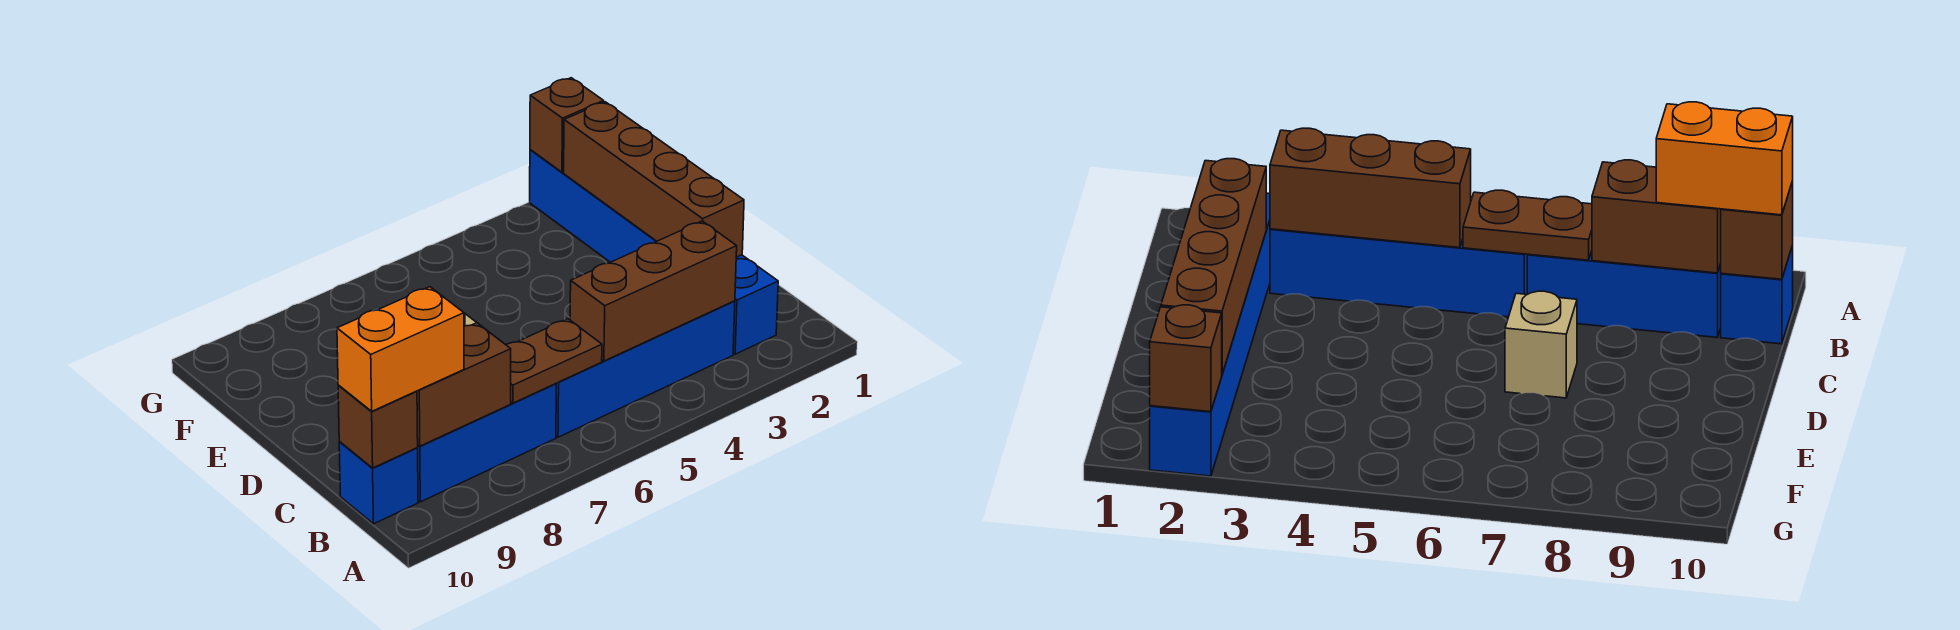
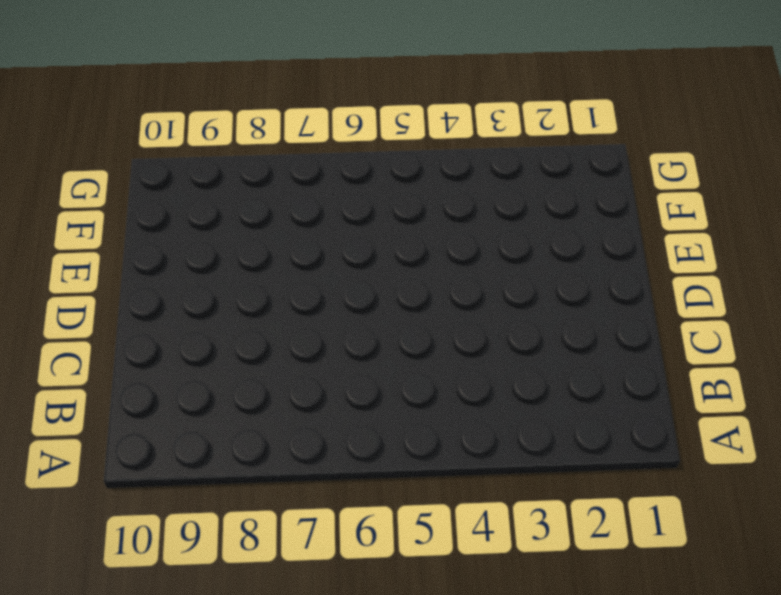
none -> blue brick B2:G2 level 1
none -> blue brick B3:B6 level 1
none -> blue brick B7:B9 level 1

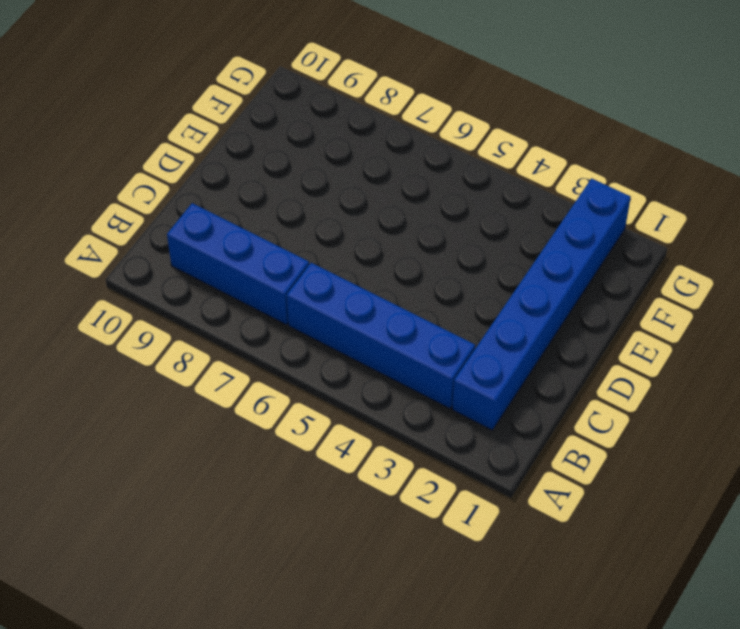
none -> blue brick B10 level 1
none -> tan brick D7 level 1
none -> brown brick B3:B5 level 2

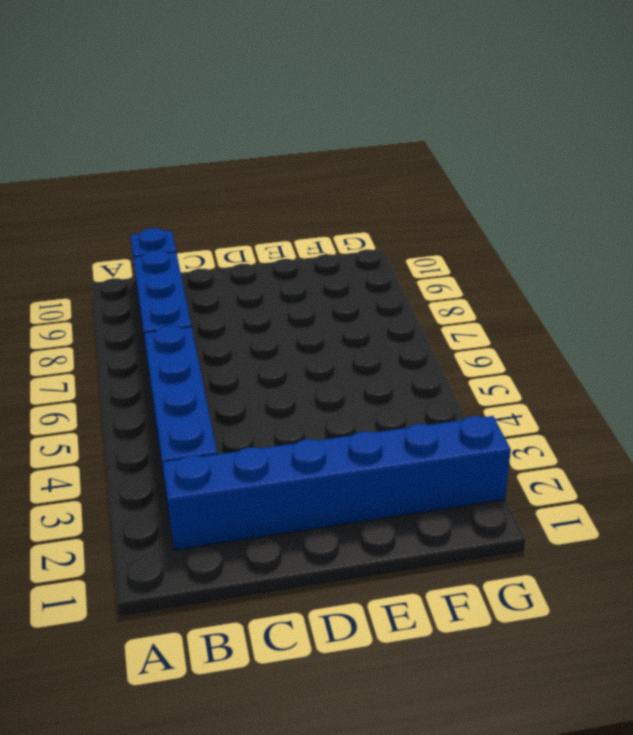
none -> tan brick D7 level 1
none -> brown brick B3:B5 level 2
none -> brown plate B6:B7 level 2

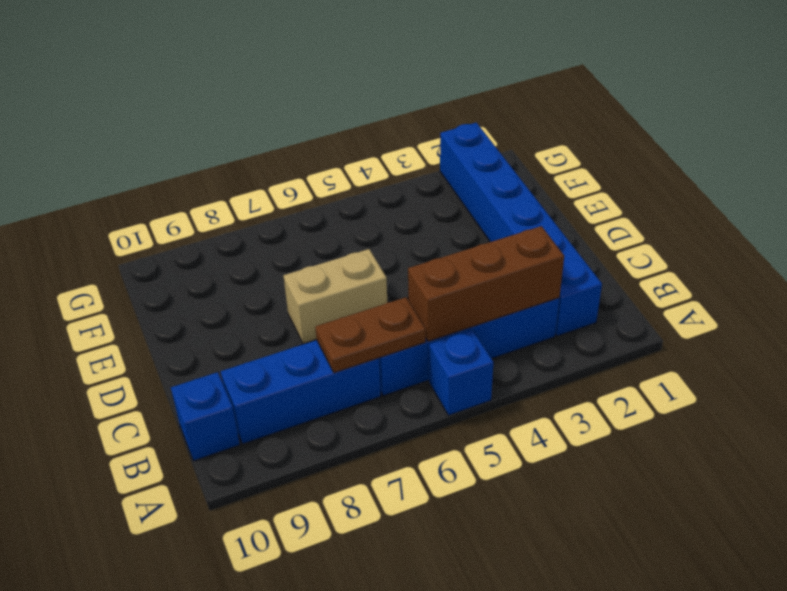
blue brick A5 level 1 -> none
tan brick D6:D7 level 1 -> tan brick D7 level 1
none -> brown brick B8:B9 level 2
none -> brown brick B10 level 2
none -> brown brick C2:F2 level 2

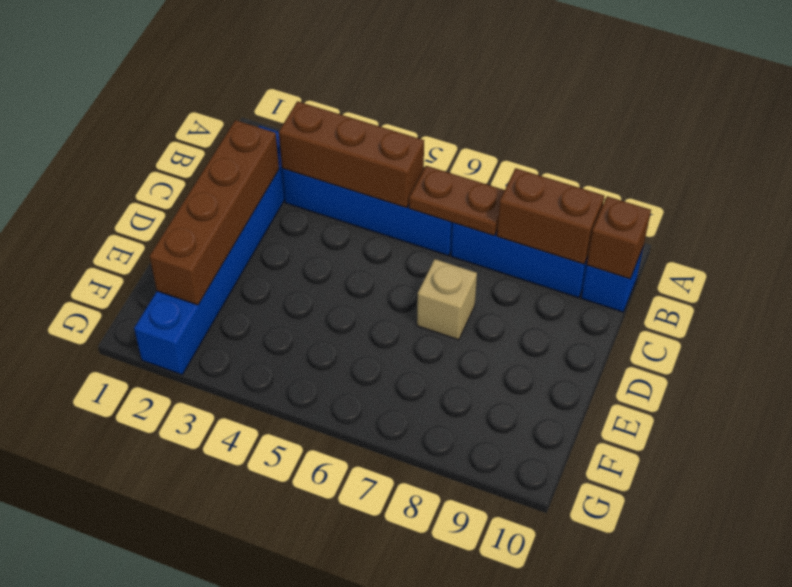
none -> brown brick G2 level 2
none -> orange brick B9:B10 level 3

